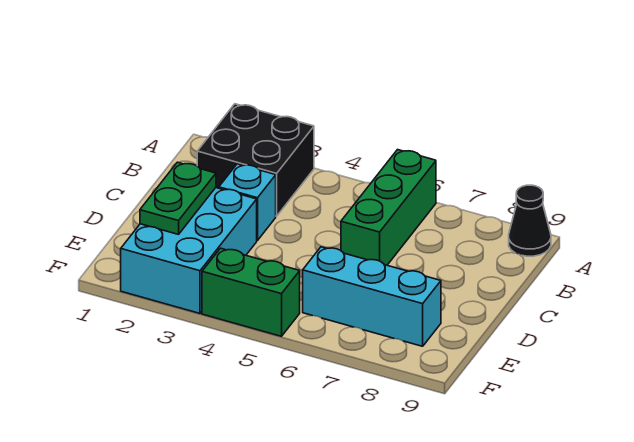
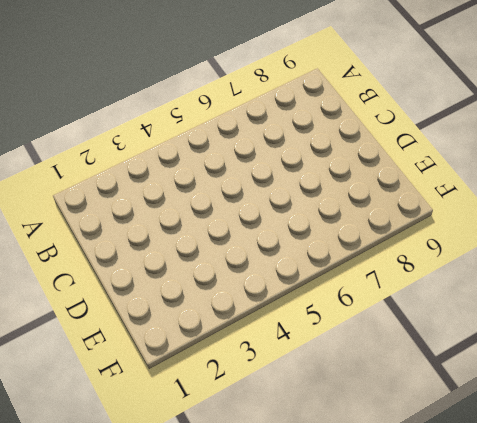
none -> black brick A2:B3 level 1
none -> green brick A6:C6 level 1

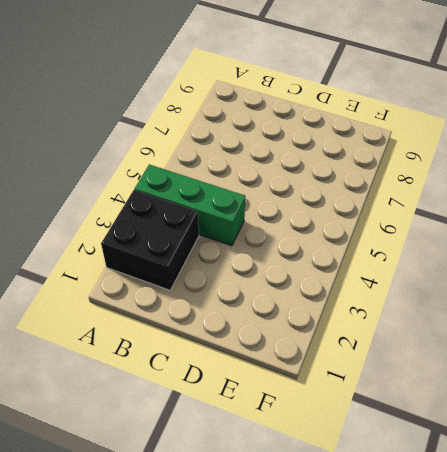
green brick A4:C4 level 1 -> green brick A6:C6 level 1
none -> black cone A9 level 1
none -> cyan brick C3 level 1

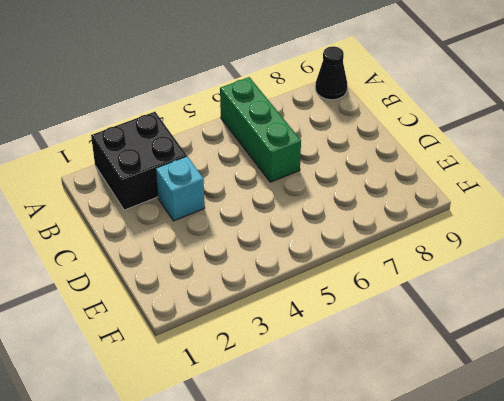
none -> cyan brick D2:F3 level 1
none -> cyan brick E6:E8 level 1

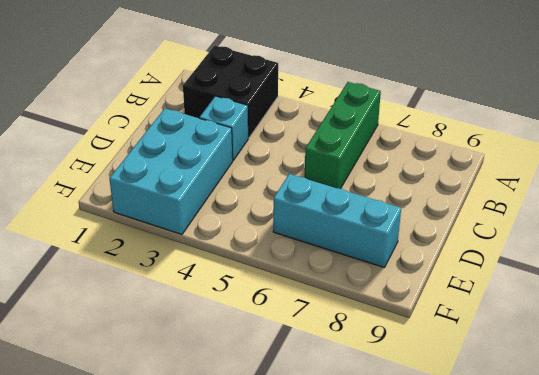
none -> black cone A9 level 1
none -> green brick F4:F5 level 1

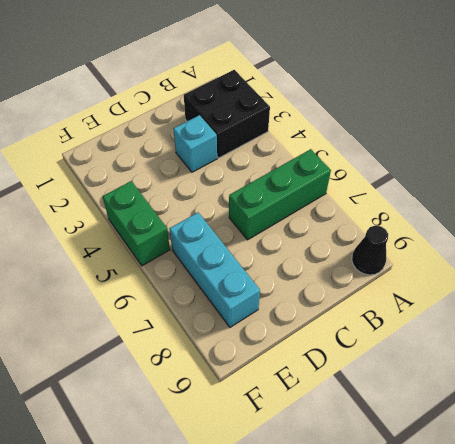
none -> cyan brick D2:F3 level 1
none -> green plate D2:E2 level 2

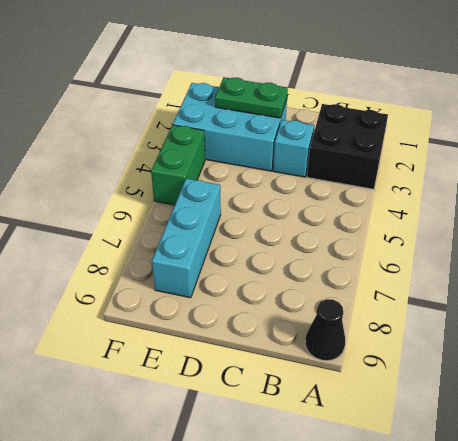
none -> green brick A6:C6 level 1

